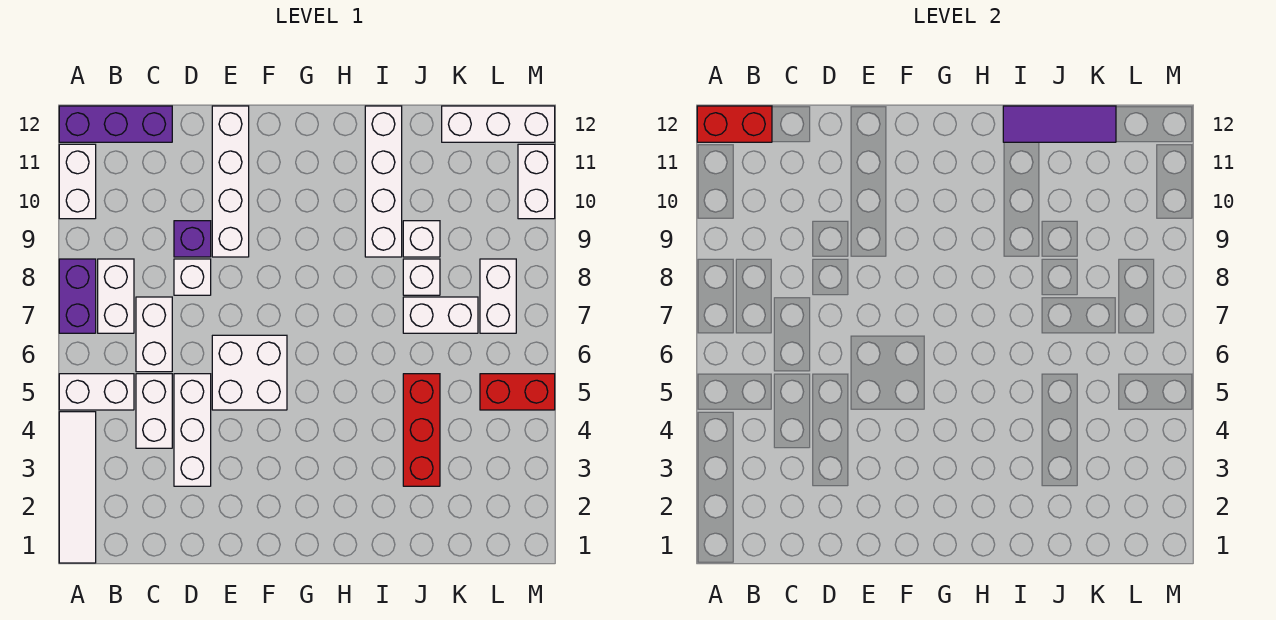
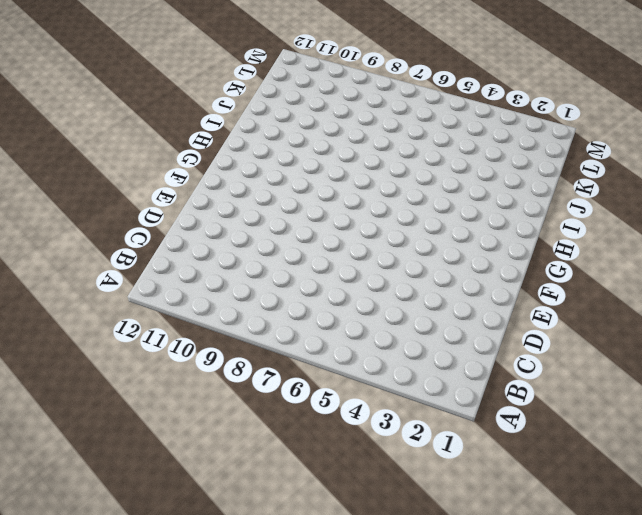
none -> white tile A1:A4 level 1
none -> white brick A5:B5 level 1
none -> purple brick A7:A8 level 1

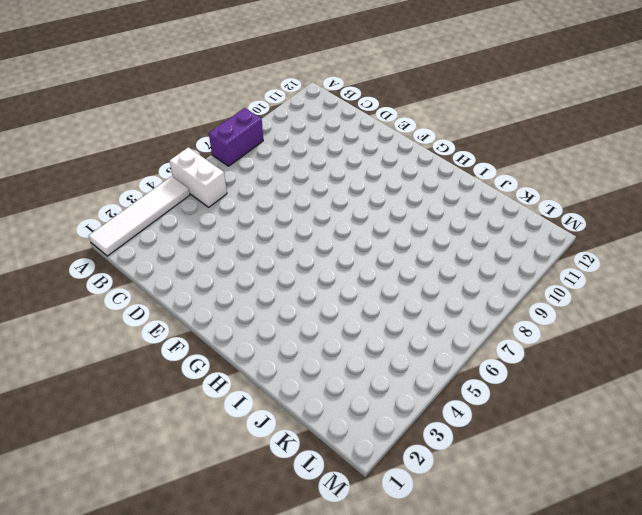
none -> white brick A10:A11 level 1
none -> purple brick A12:C12 level 1
none -> white brick B7:B8 level 1

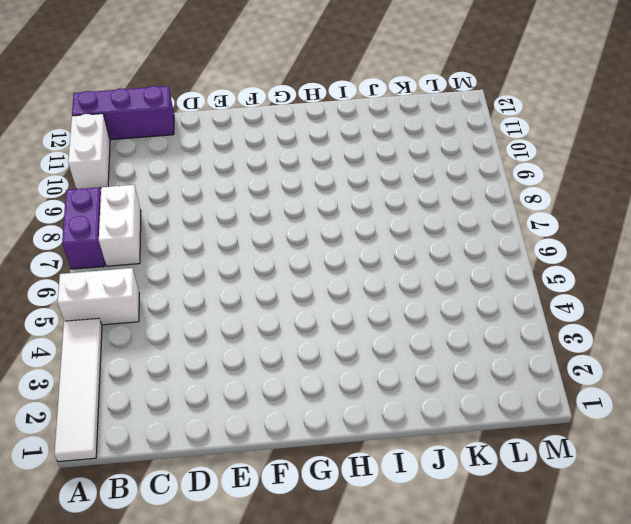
none -> white brick C4:C5 level 1
none -> white brick C6:C7 level 1
none -> white brick D3:D5 level 1

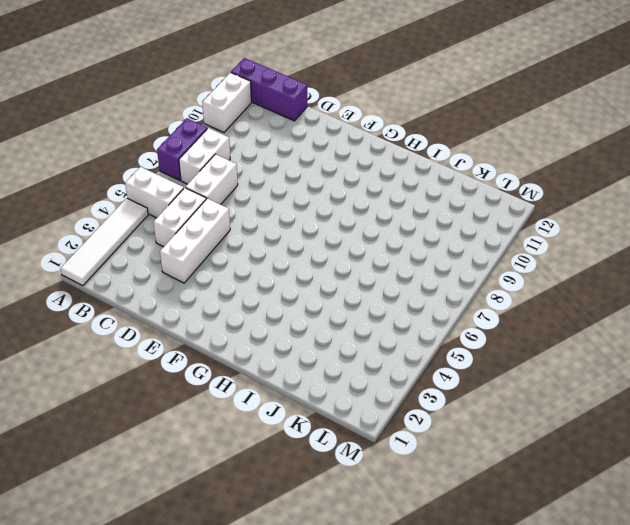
none -> white brick D8 level 1
none -> purple brick D9 level 1
none -> white brick E5:F6 level 1

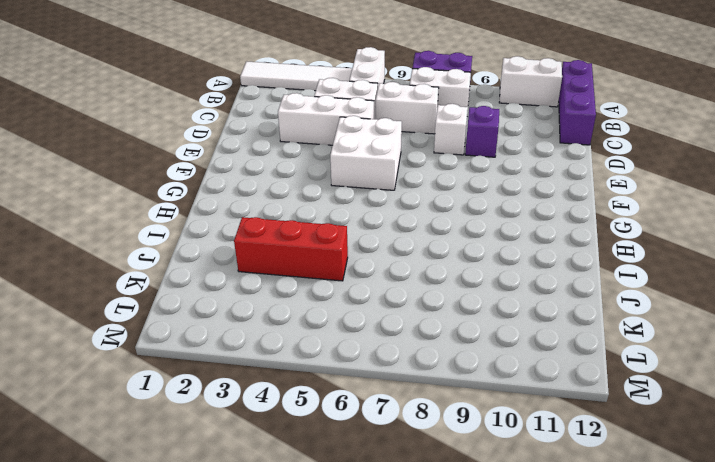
none -> white brick E9:E12 level 1
none -> white brick I9:I12 level 1
none -> white brick J7:K7 level 1

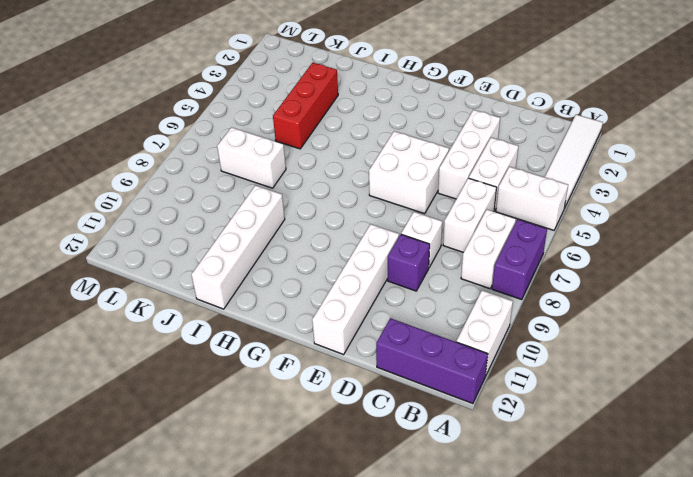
none -> white brick J8 level 1
none -> white brick J9 level 1
none -> white brick K12:M12 level 1

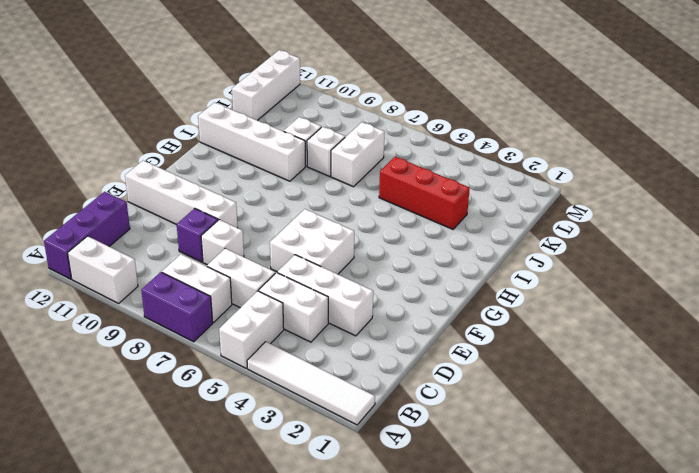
none -> red brick L5:M5 level 1
none -> white brick L7:L8 level 1
none -> white brick M10:M11 level 1

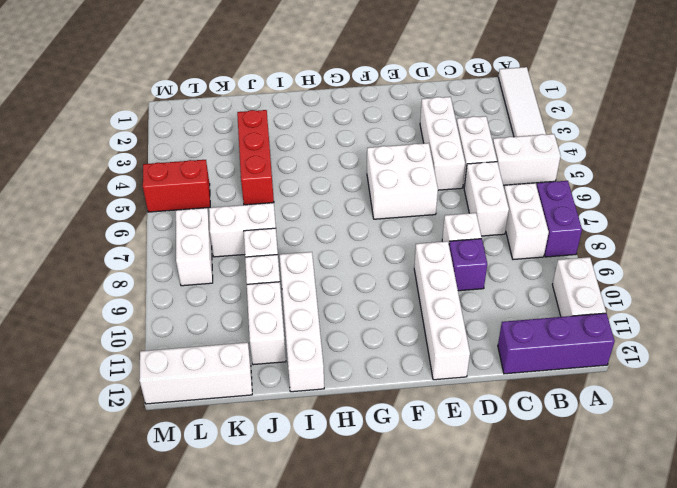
white brick J10:J11 level 1 -> white brick M10:M11 level 1
none -> red brick A12:B12 level 2
none -> purple tile I12:K12 level 2

